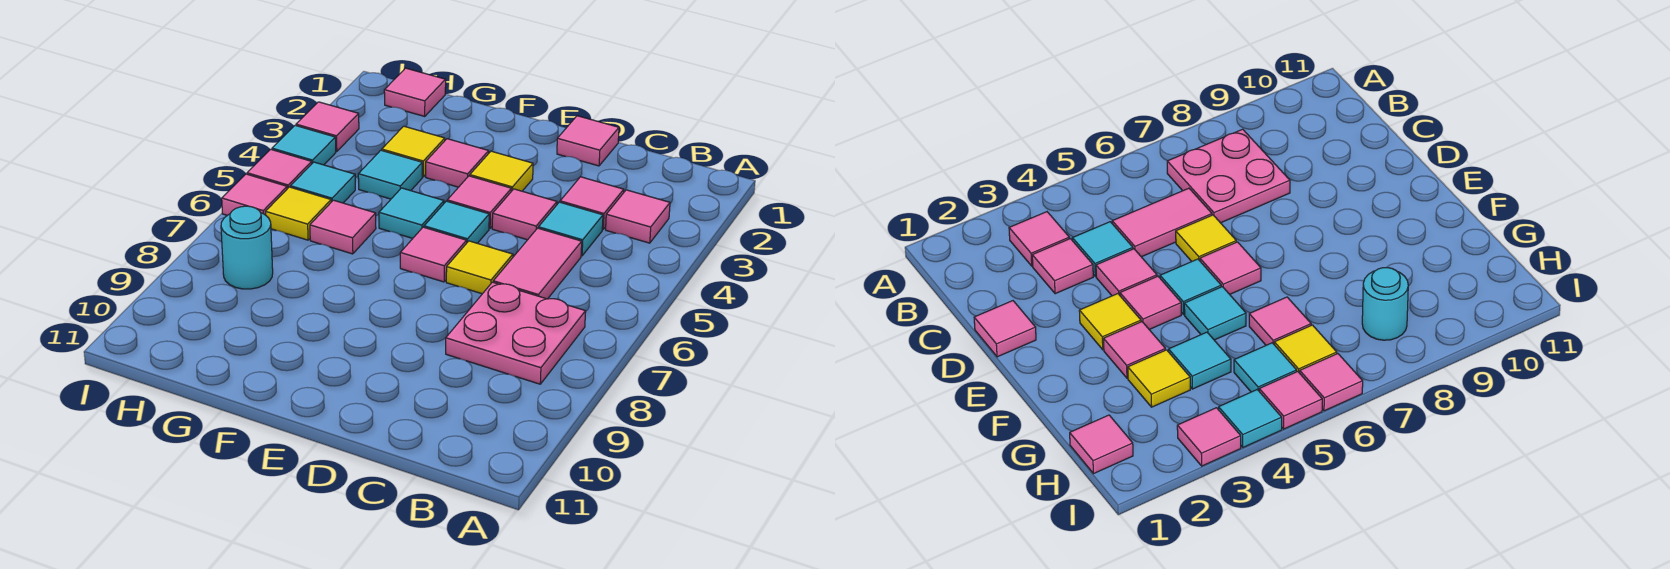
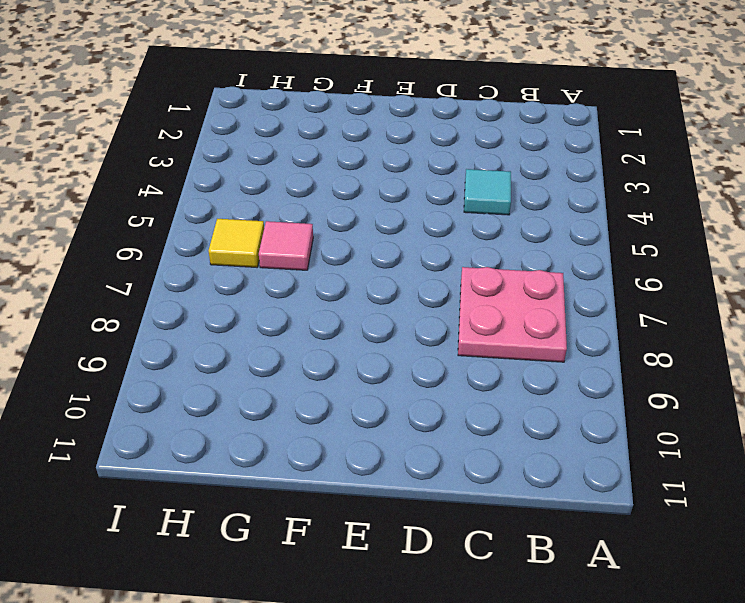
none -> pink tile B3 level 1
none -> pink tile C3 level 1
none -> pink tile C5:C6 level 1

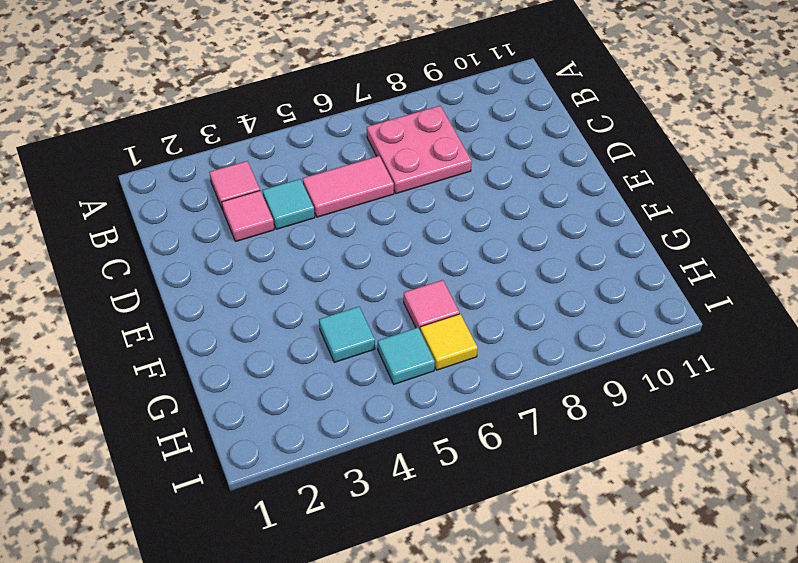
none -> pink tile D1 level 1
none -> pink tile D4 level 1
none -> yellow tile D6 level 1

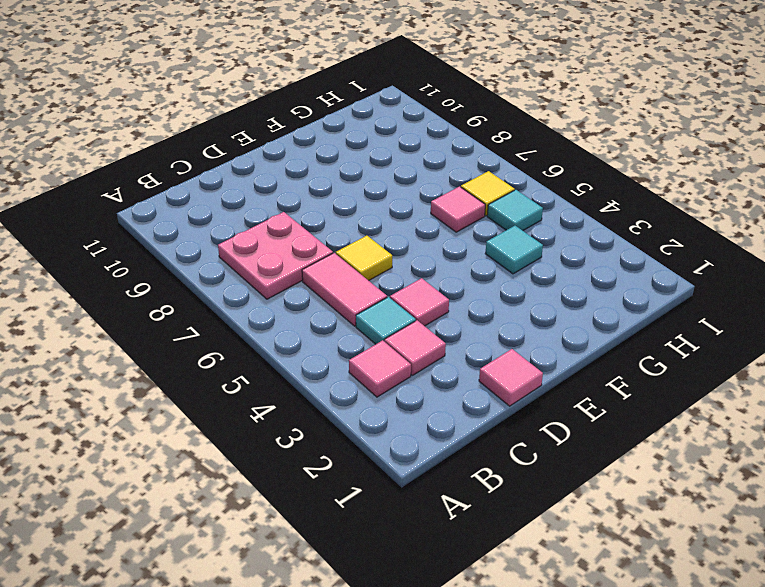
none -> yellow tile E3 level 1
none -> pink tile E4 level 1
none -> cyan tile E5 level 1

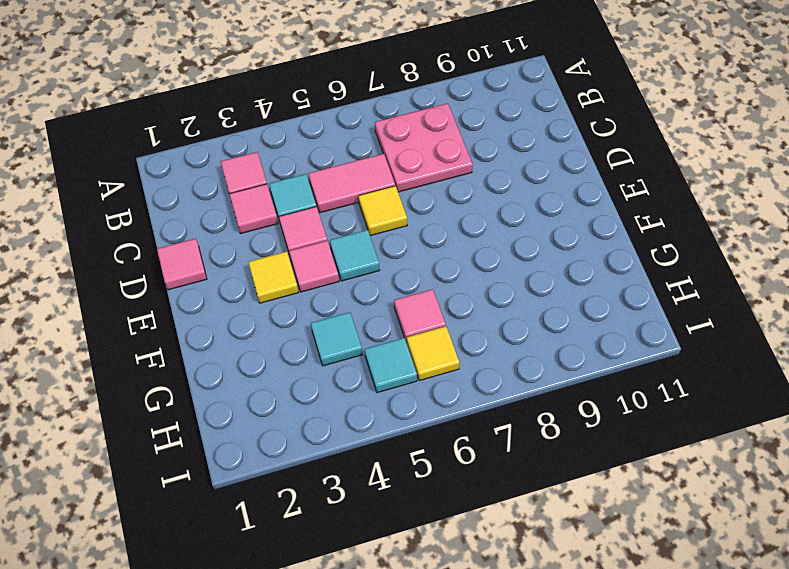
none -> pink tile E6 level 1
none -> pink tile F3 level 1
none -> cyan tile F5 level 1

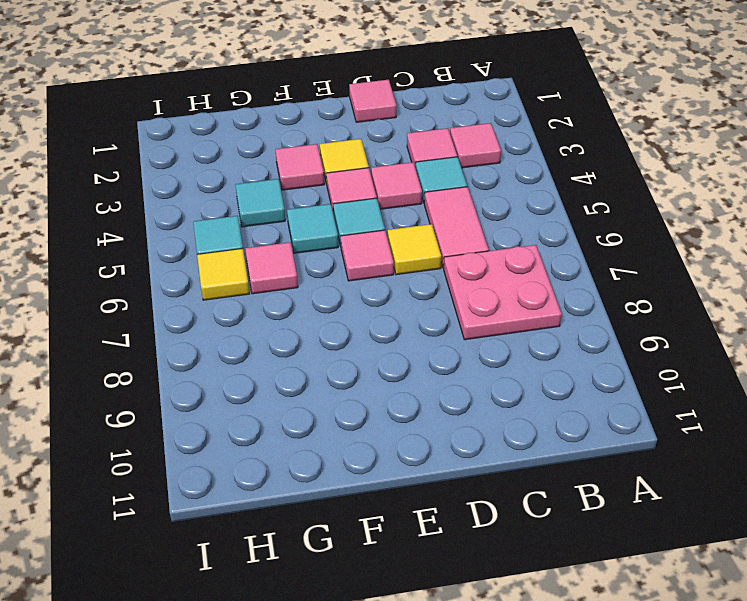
none -> yellow tile G3 level 1
none -> pink tile H1 level 1
none -> cyan round brick H8 level 1

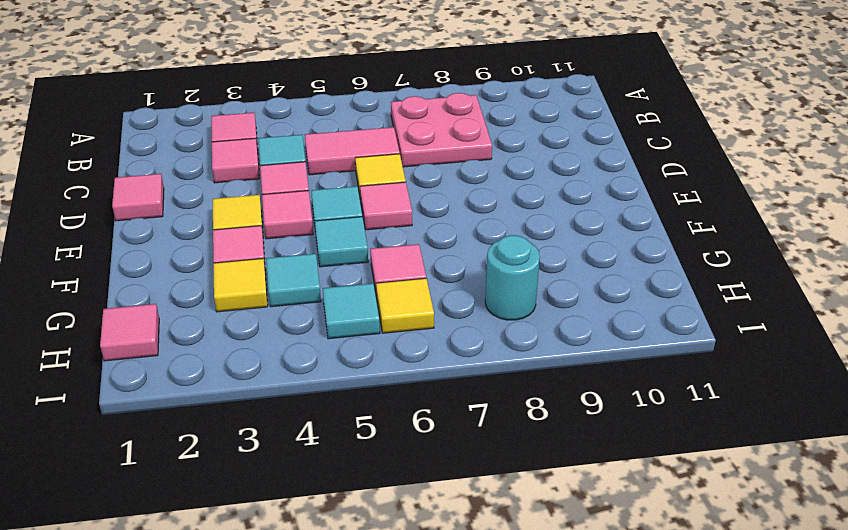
none -> pink tile I3 level 1
none -> cyan tile I4 level 1
none -> pink tile I5 level 1

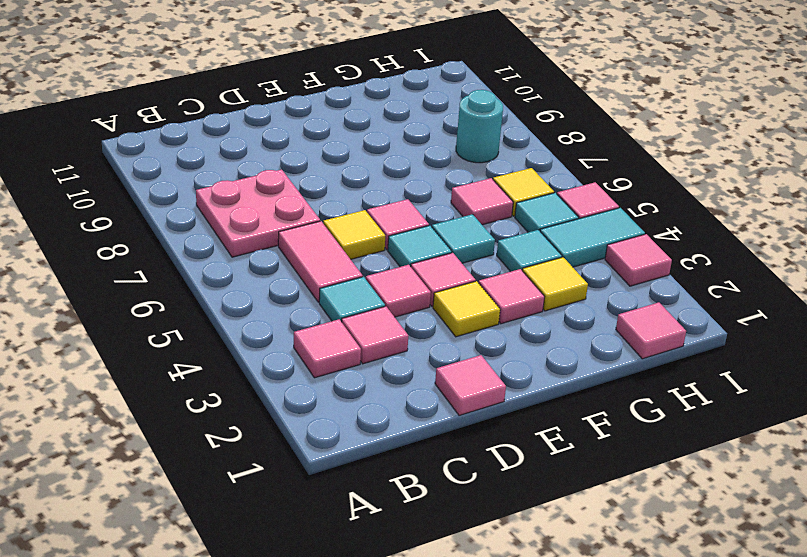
cyan tile H4:I4 level 1 -> cyan tile I4 level 1
none -> pink tile I6 level 1

